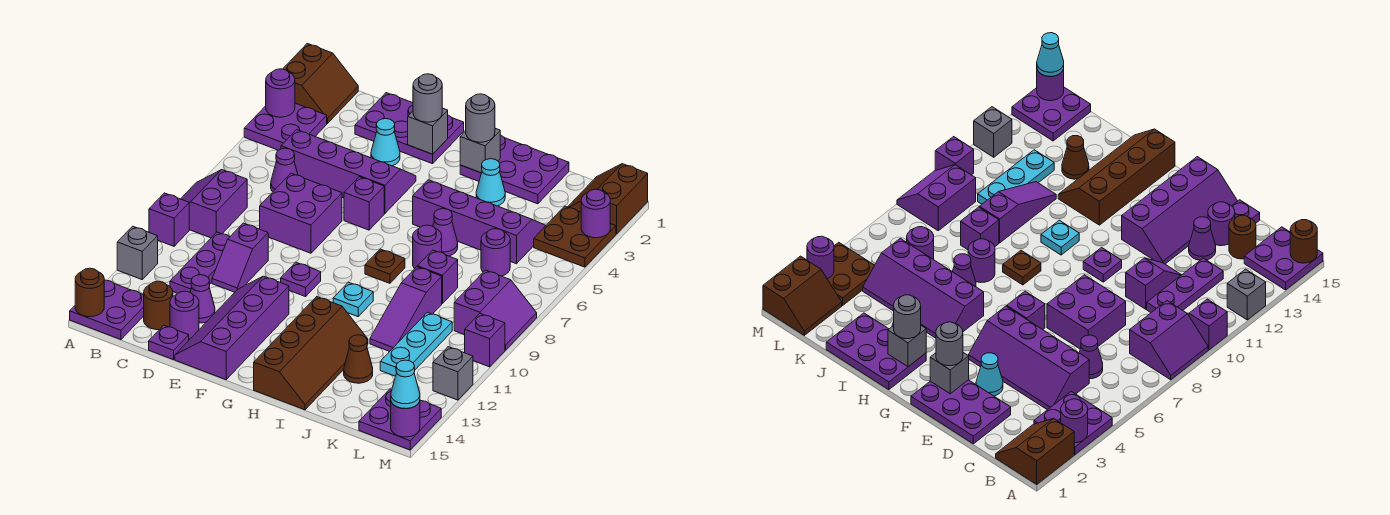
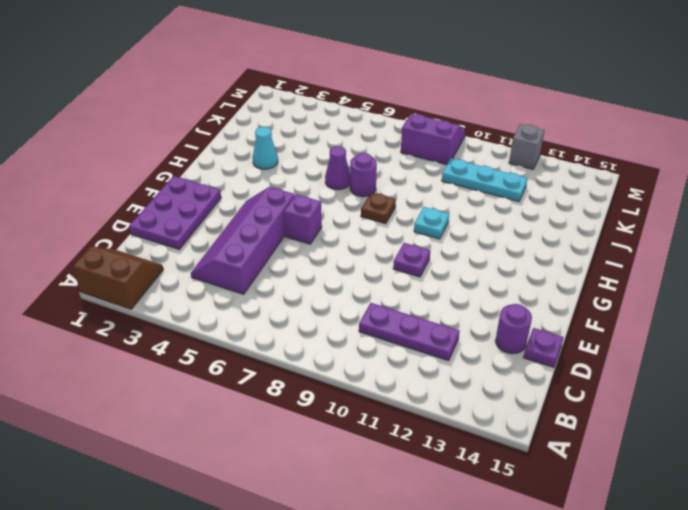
none -> purple plate A3:B4 level 1
none -> purple slope A8:B9 level 1 top B
none -> purple brick A10 level 1
none -> grey brick A12 level 1

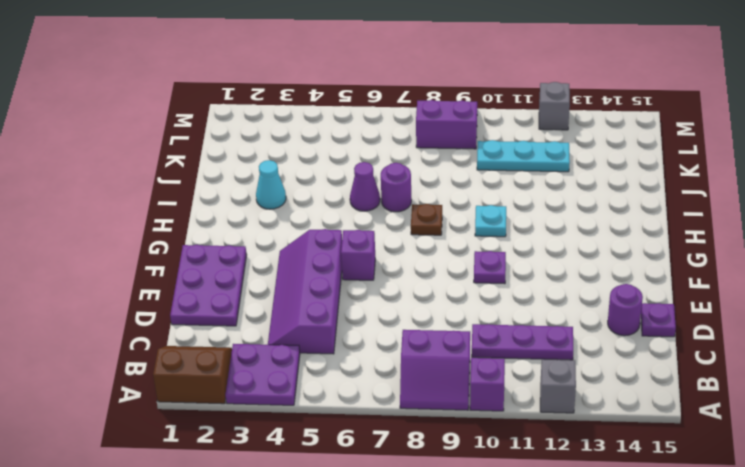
none -> purple plate A14:B15 level 1
none -> purple cone C6 level 1
none -> brown round brick C14 level 1
none -> purple brick D7:E8 level 1

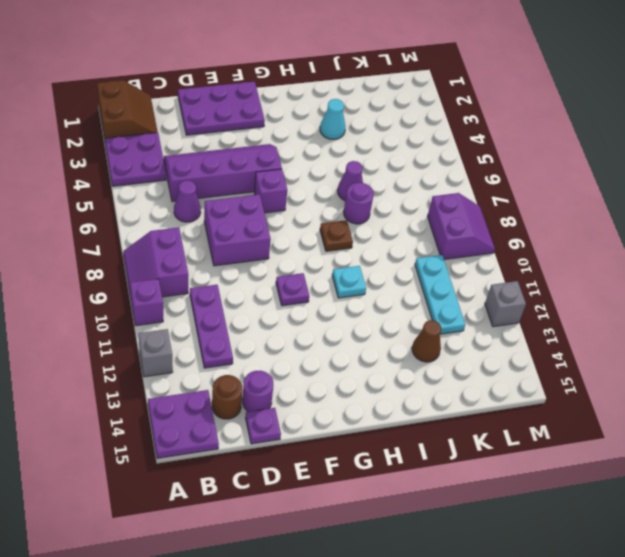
none -> purple slope D10:D11 level 1 top 10
none -> purple cone D13 level 1
none -> cyan cone E3 level 1
none -> purple slope E12:F15 level 1 top F

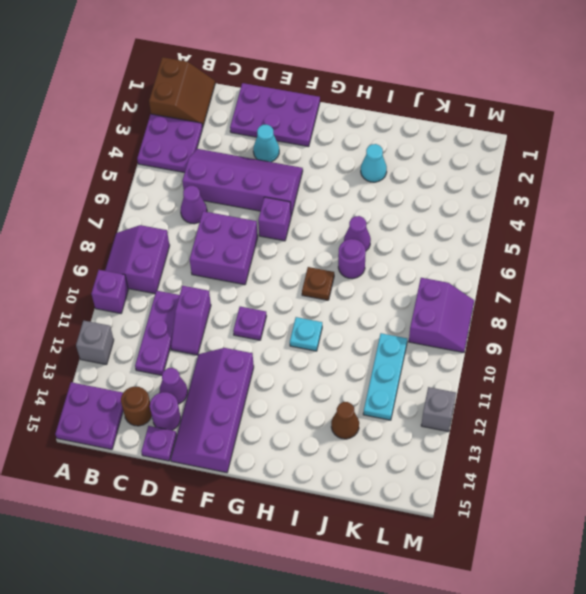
none -> purple plate H1:J2 level 1
none -> purple slope H4:K5 level 1 top 5
none -> brown slope H12:I15 level 1 top H
none -> purple brick J8 level 1

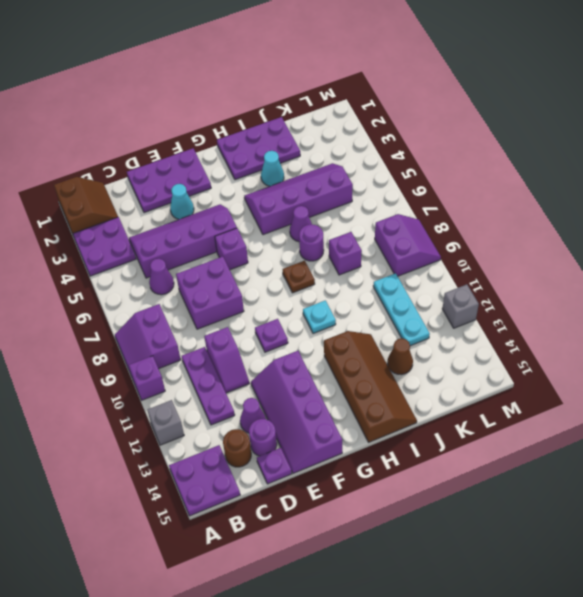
none -> purple slope J9:J11 level 1 top 9
none -> purple round brick K6 level 1
none -> brown slope L1:M2 level 1 top M
none -> brown plate L3:M4 level 1

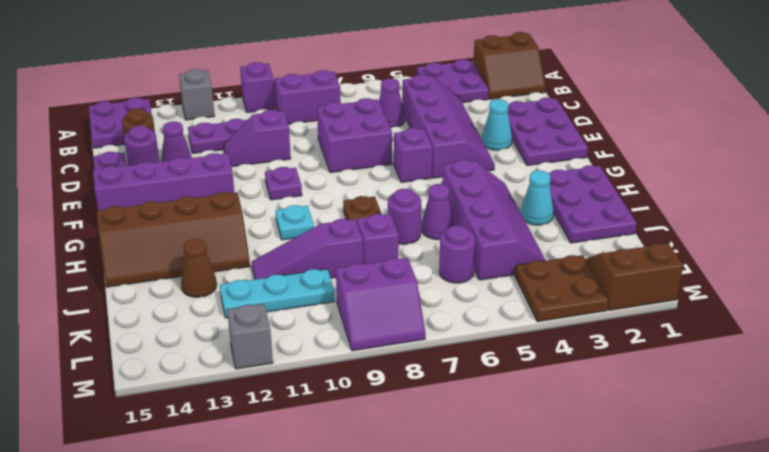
none -> purple plate L14:M15 level 1
none -> purple brick M10 level 1
none -> purple round brick A3 level 2
none -> brown round brick A15 level 2

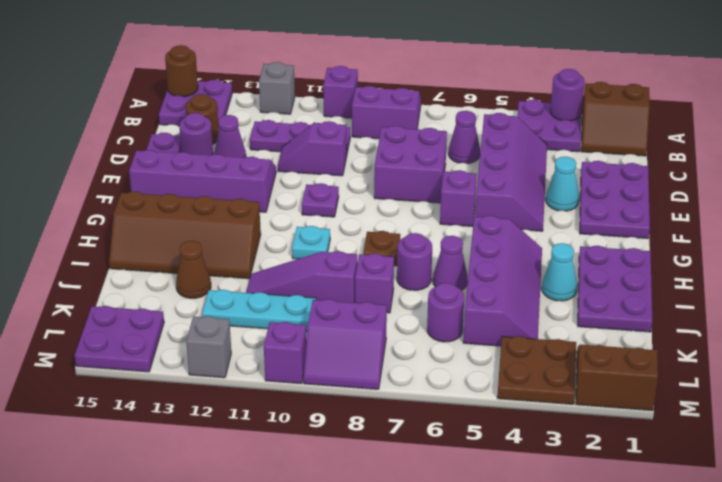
none -> grey brick F2 level 2
none -> grey brick H2 level 2
none -> purple round brick M3 level 2
none -> purple round brick M15 level 2

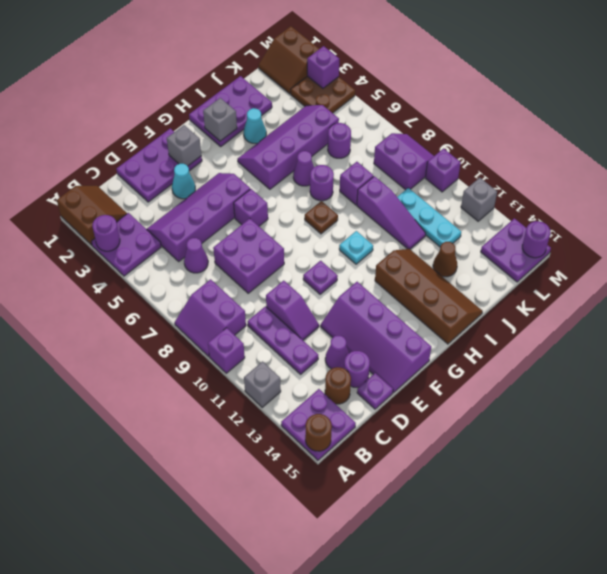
purple brick M3 level 2 -> purple round brick M3 level 2
none -> grey round brick F2 level 3
none -> grey round brick H2 level 3
none -> cyan cone M15 level 3

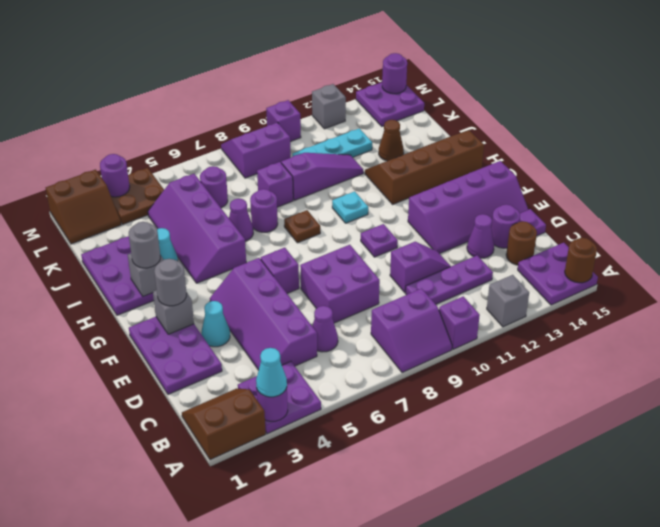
cyan cone A3 level 3 -> cyan cone M15 level 3

